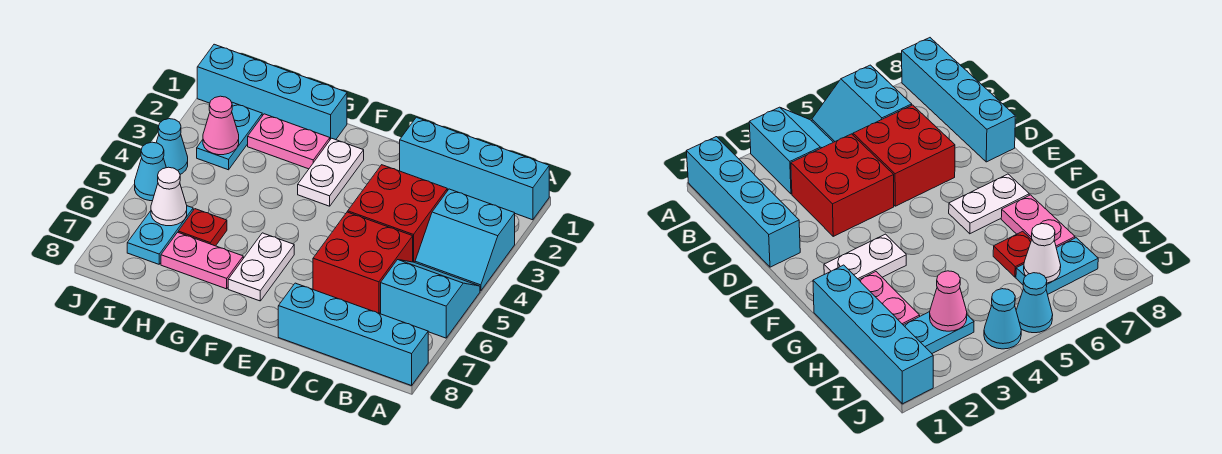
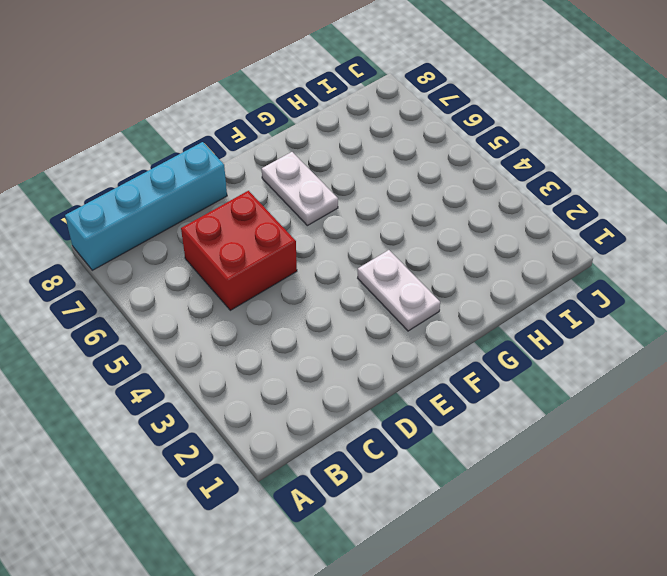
none -> cyan brick A1:D1 level 1
none -> cyan slope A3:B4 level 1 top 3
none -> cyan slope A5:B6 level 1 top 6

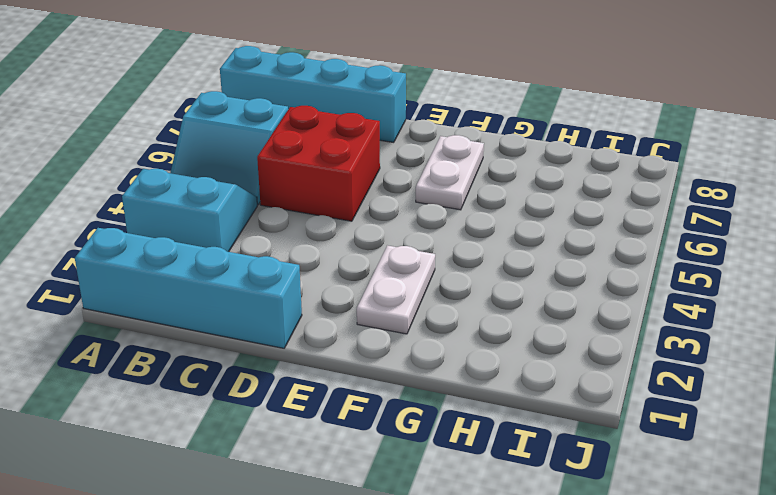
none -> red brick C3:D4 level 1
none -> cyan brick G1:J1 level 1
none -> pink plate G2:H2 level 1

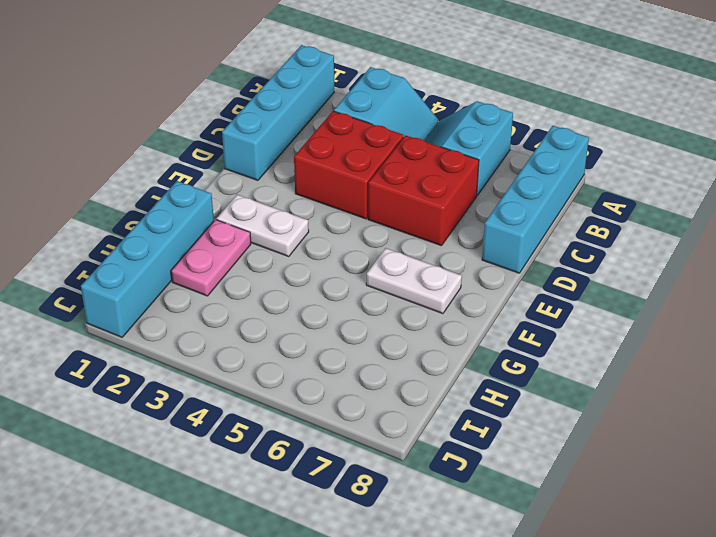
none -> pink plate G7:H7 level 1
none -> red plate H6 level 1
none -> cyan plate I2:I3 level 1

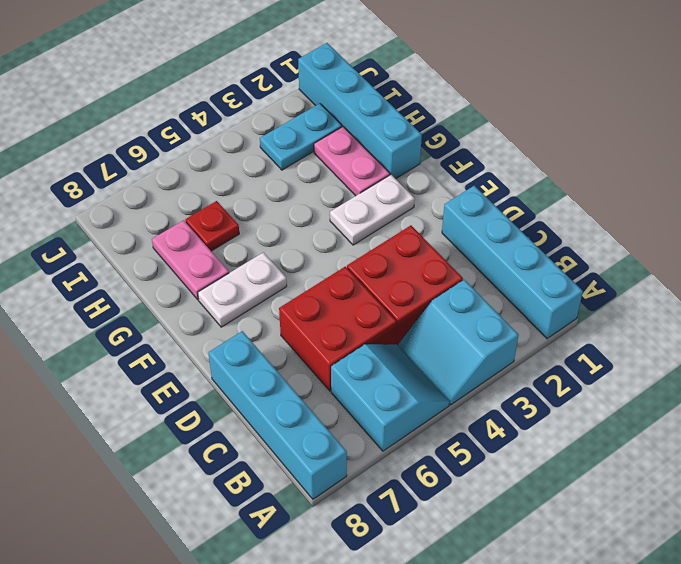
none -> cyan plate I6:I7 level 1
none -> cyan cone J4 level 1
none -> cyan cone J5 level 1

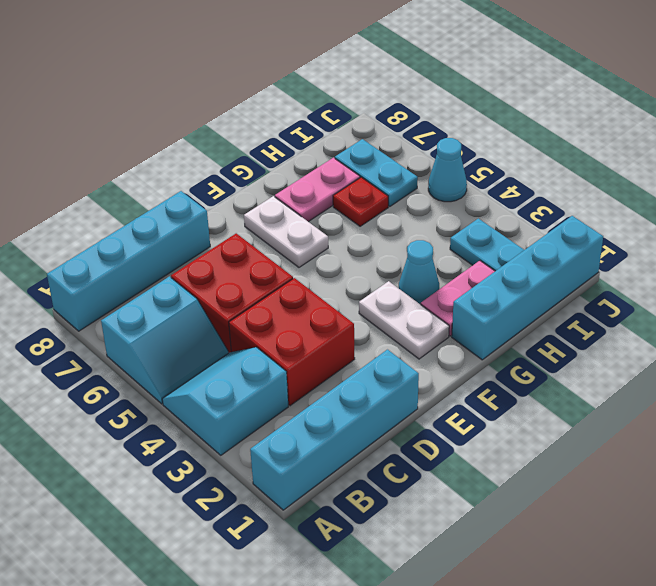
cyan cone G3 level 1 -> cyan cone J4 level 1
none -> pink cone I3 level 2
none -> white cone I6 level 2

